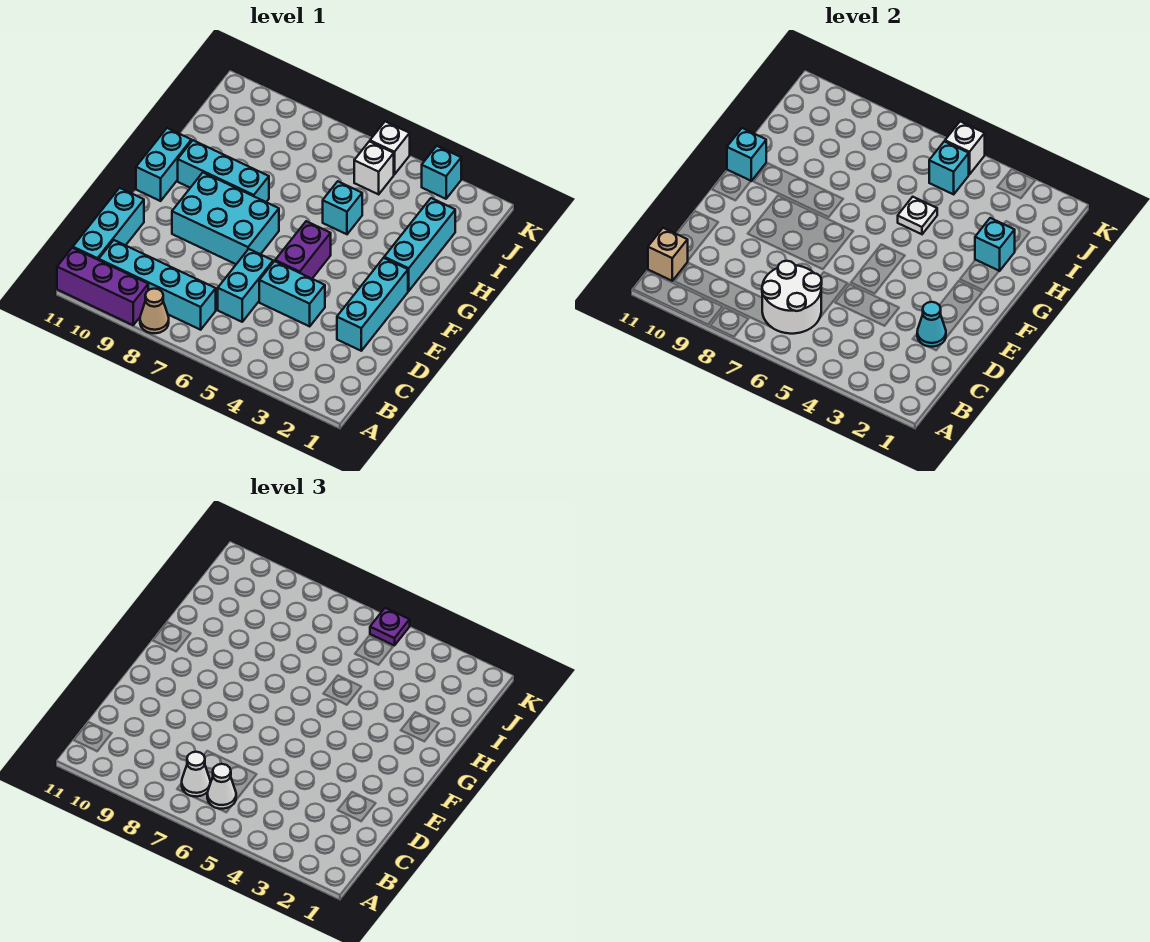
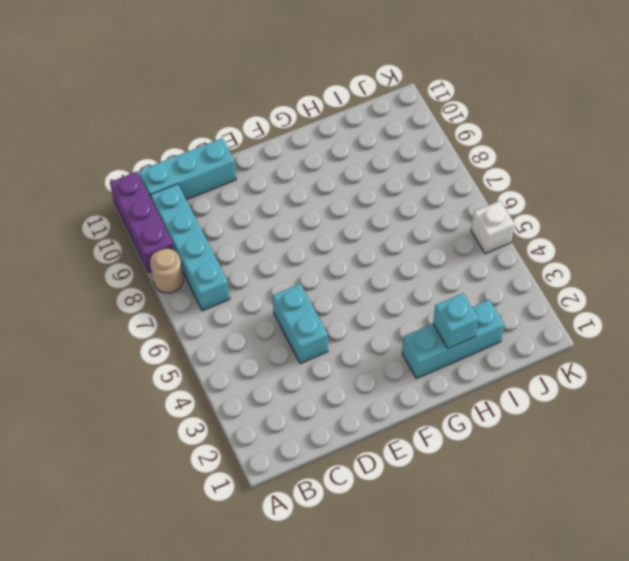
tan round brick A8 level 1 -> tan cone A8 level 1
none -> cyan brick C6:D6 level 1
none -> cyan brick D2:F2 level 1
none -> purple brick E5:F5 level 1

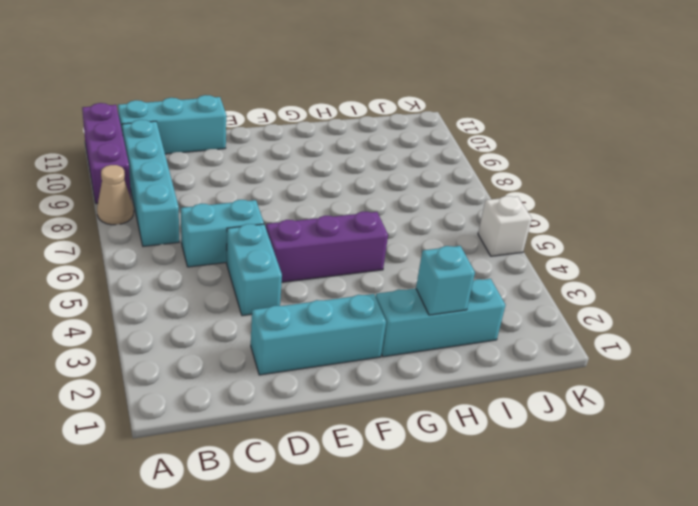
purple brick E5:G5 level 1 -> purple brick E5:F5 level 1
none -> cyan brick E7:F9 level 1
none -> cyan brick F11:G11 level 1
none -> cyan brick G8:G10 level 1

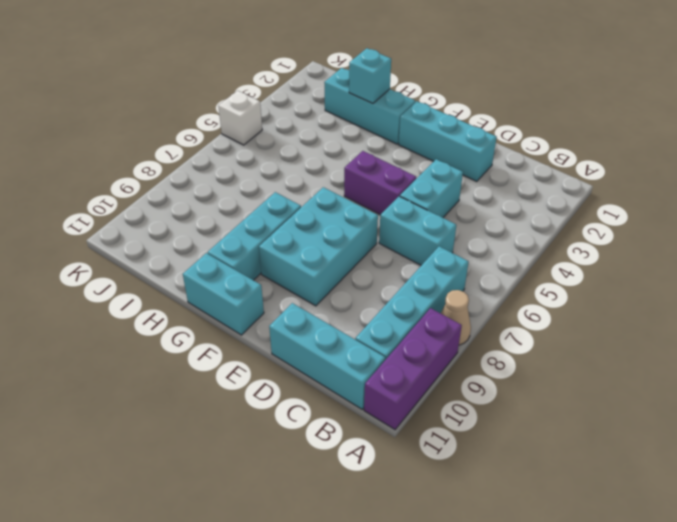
none -> cyan brick H5 level 1
none -> white brick J5 level 1
none -> cyan brick K3 level 1

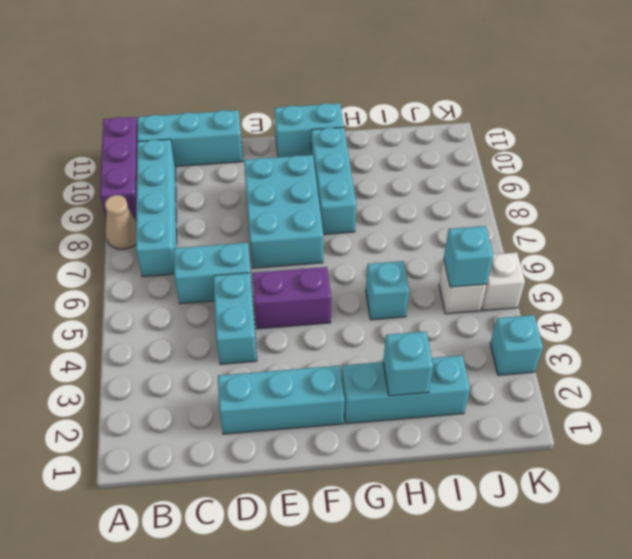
none -> white round brick B6:C7 level 2
none -> tan brick B11 level 2
none -> cyan cone D2 level 2

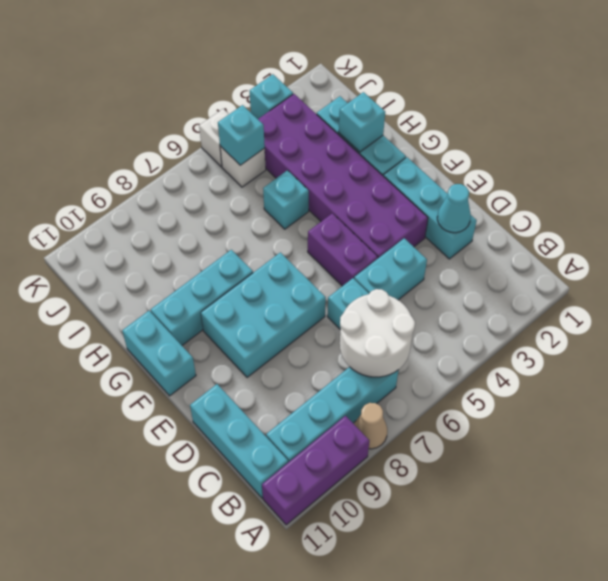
purple brick E3:J4 level 1 -> none
none -> tan brick B11 level 2
none -> cyan brick G11 level 2
none -> white plate H5 level 2

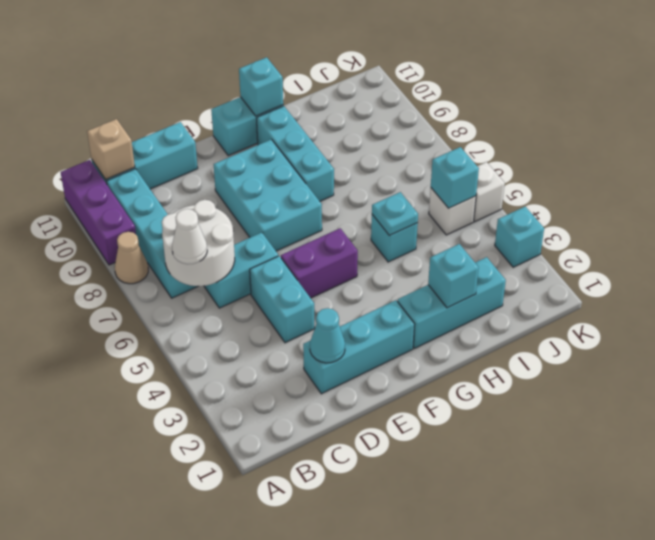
cyan plate H5 level 2 -> white plate H5 level 2
none -> white brick K5 level 2
none -> white cone B7 level 3
none -> purple plate K5 level 3

